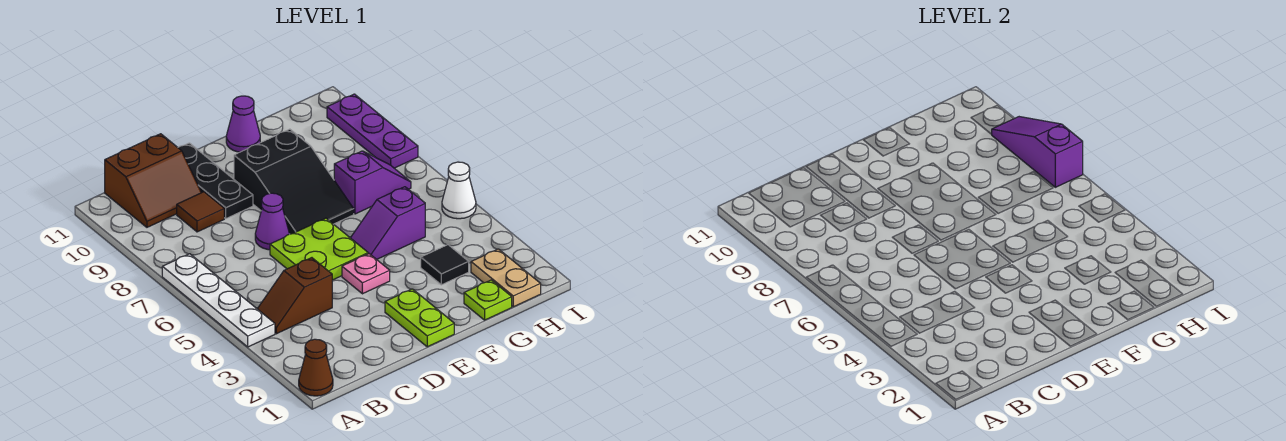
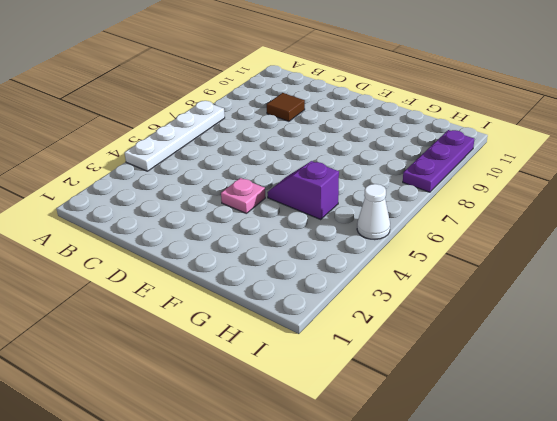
none -> brown cone A1 level 1
none -> brown slope B4:C4 level 1 top C
none -> brown slope B10:C11 level 1 top 11

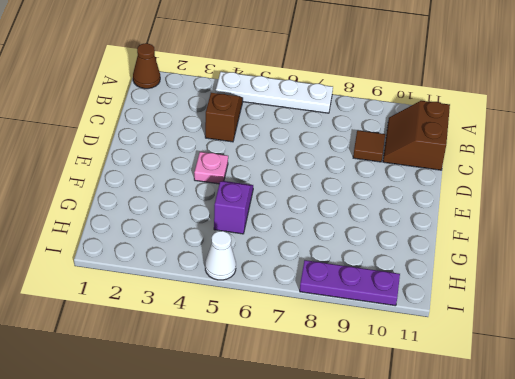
none -> lime plate D5:E6 level 1
none -> purple cone D7 level 1
none -> black plate D9:D11 level 1

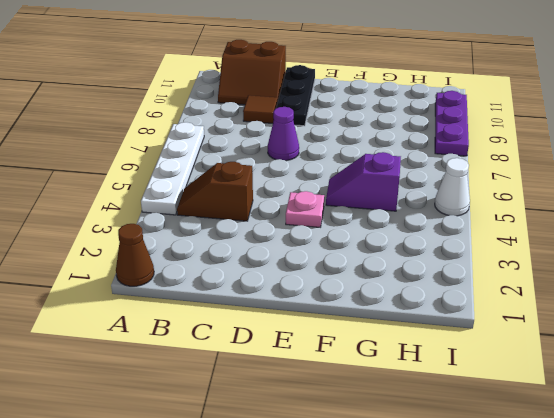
none -> lime plate D5:E6 level 1
none -> lime plate E1:E2 level 1
none -> black slope E7:F9 level 1 top 9

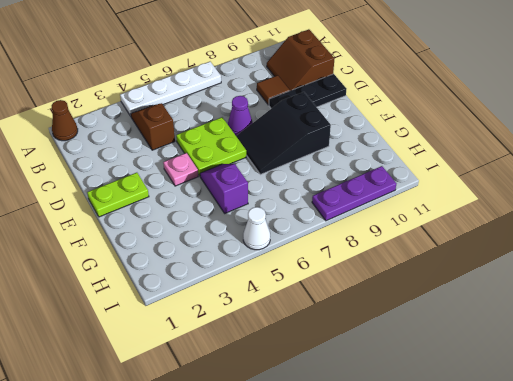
none -> purple cone F11 level 1
none -> lime plate G1 level 1
none -> black tile G3 level 1

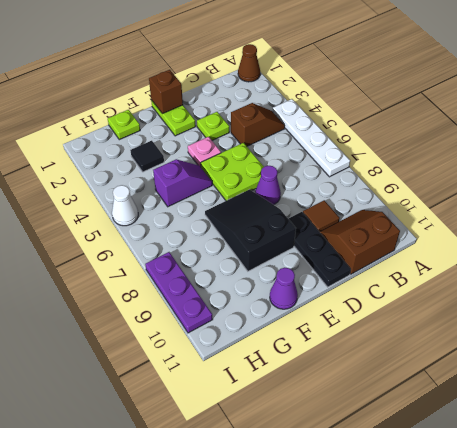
lime plate D3 level 1 -> none
brown brick E1 level 2 -> none
none -> purple slope G7:H7 level 1 top G
none -> tan plate H1:H2 level 1
none -> purple slope I7:I9 level 2 top 7

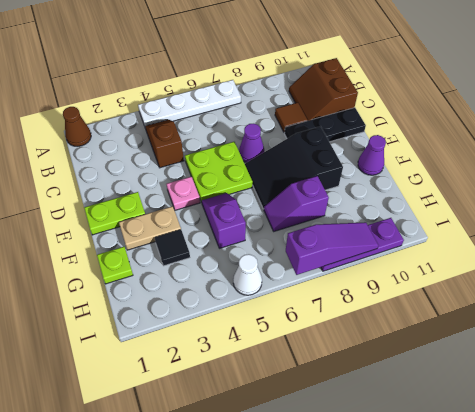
tan plate F2:F3 level 1 -> tan plate H1:H2 level 1
purple slope G7:G8 level 1 top 8 -> purple slope G7:H7 level 1 top G

